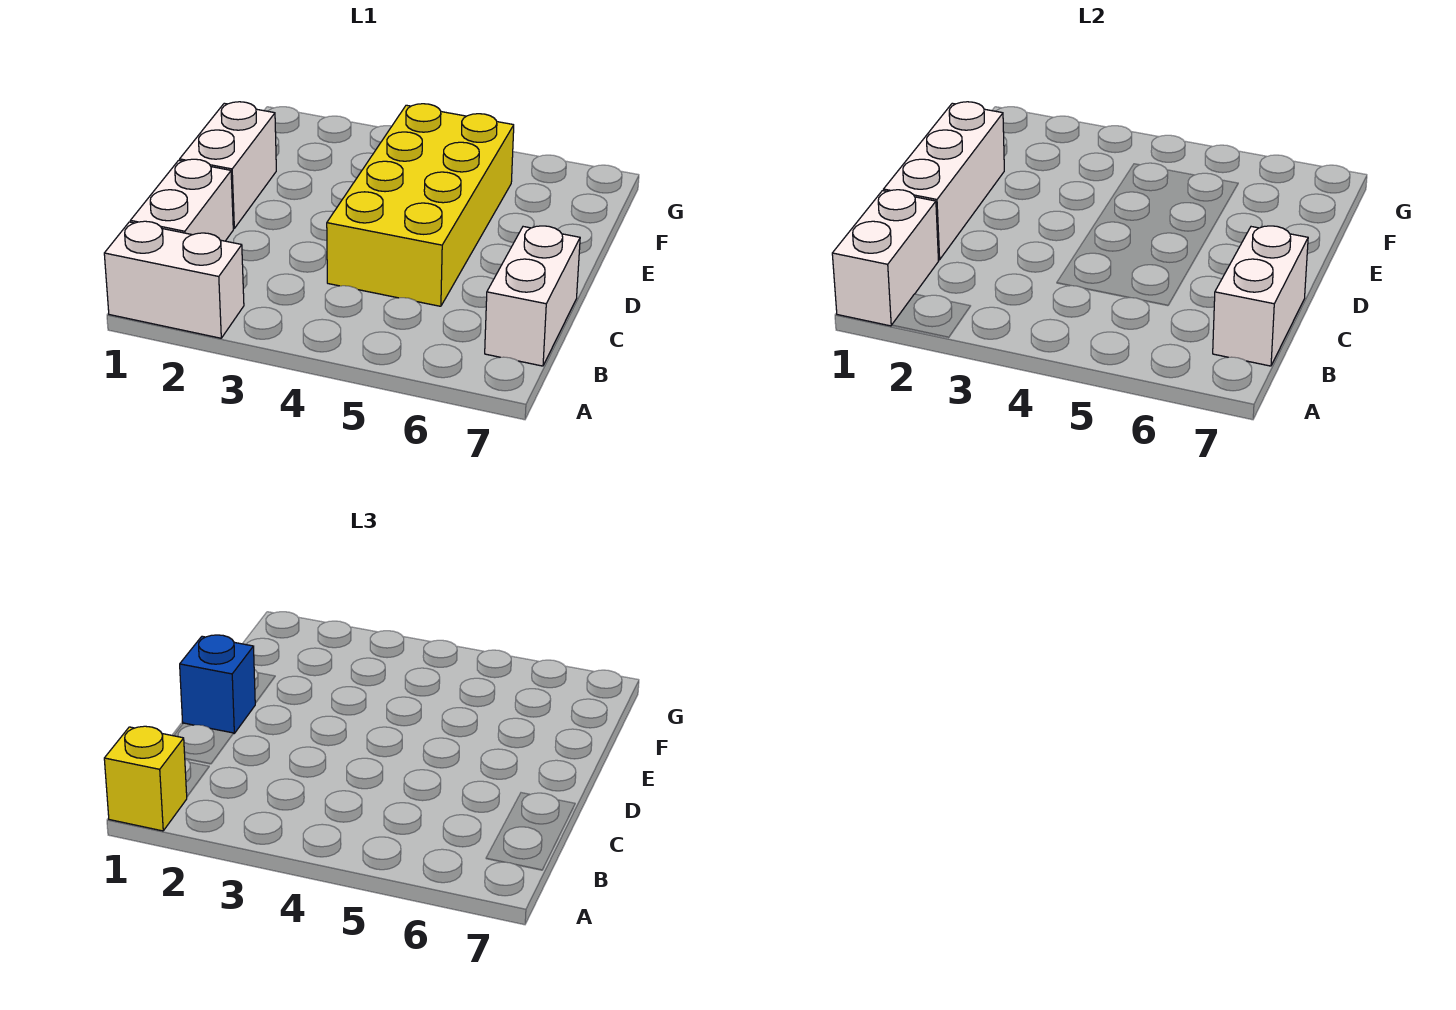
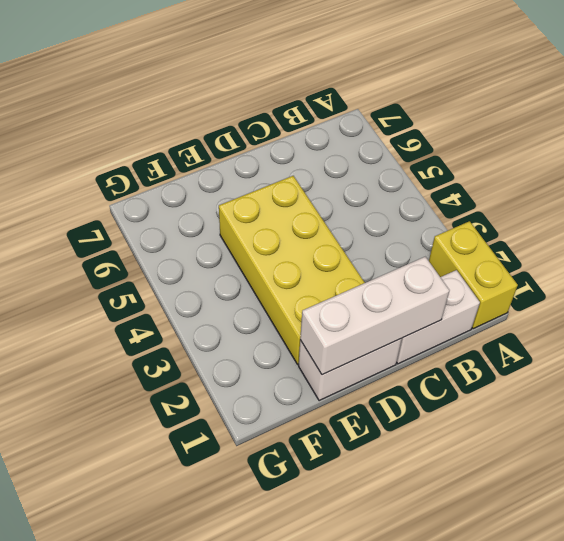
yellow brick A1:A2 level 1 -> white brick A1:A2 level 1
yellow brick D2:E5 level 1 -> yellow brick C4:F5 level 1
none -> white brick B7:C7 level 1
none -> white brick A1:B1 level 2

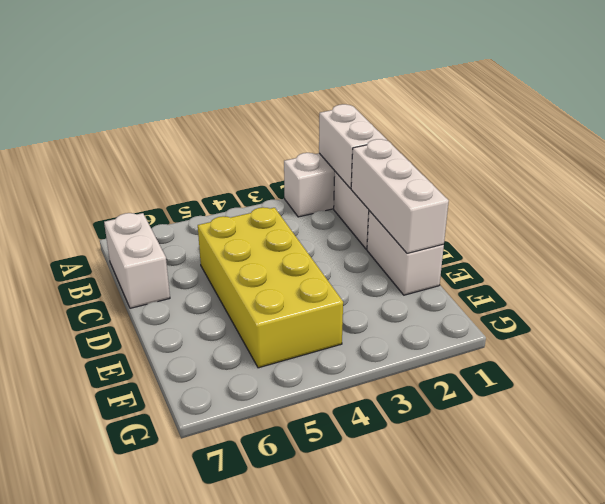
none -> white brick B7:C7 level 2
none -> yellow brick A1 level 3

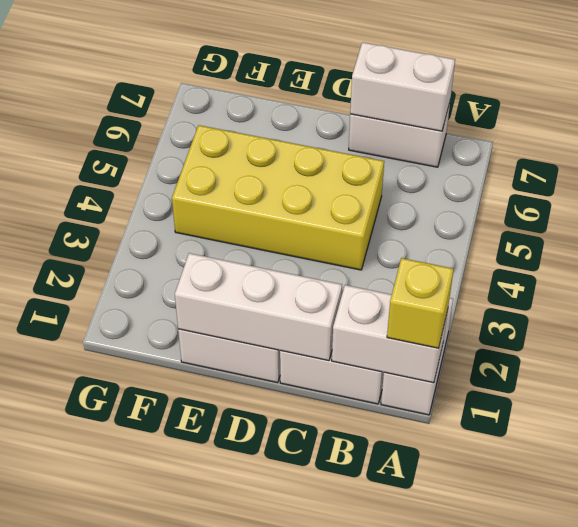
none -> blue brick D1 level 3

